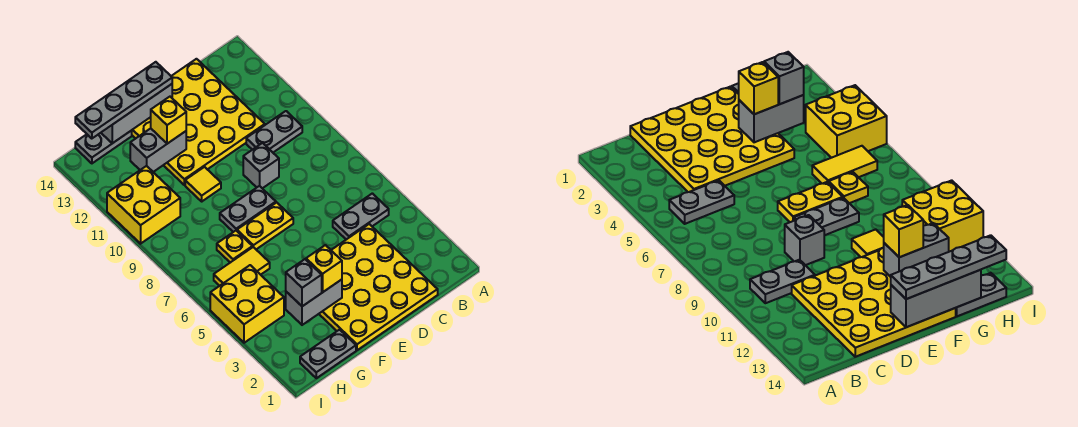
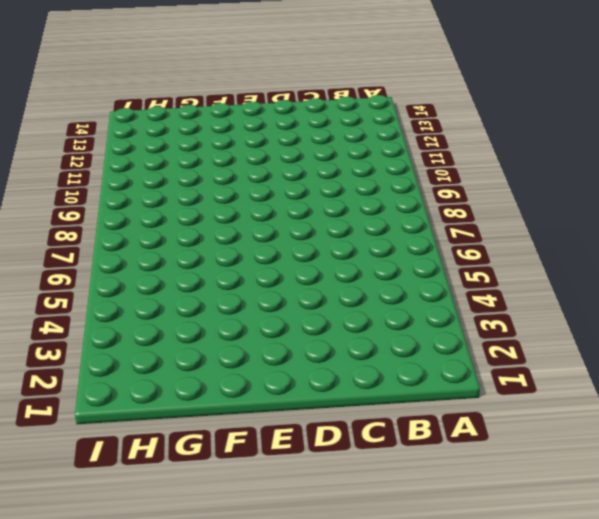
none -> grey plate B5:C5 level 1
none -> grey plate B10:C10 level 1
none -> yellow plate C1:F4 level 1

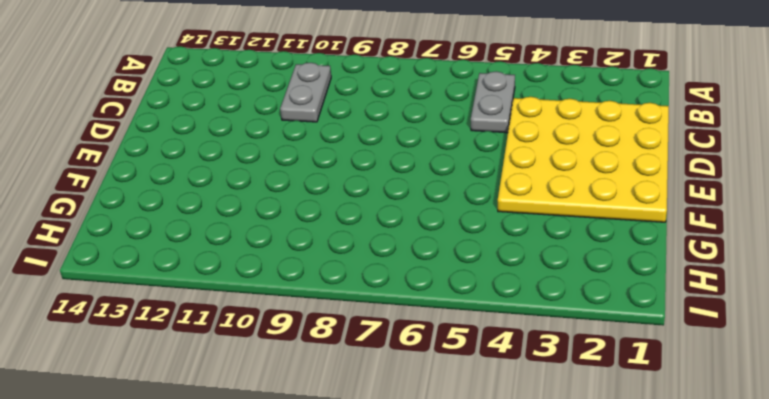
none -> yellow plate C11:F14 level 1
none -> grey brick D9 level 1
none -> yellow plate E7:F7 level 1

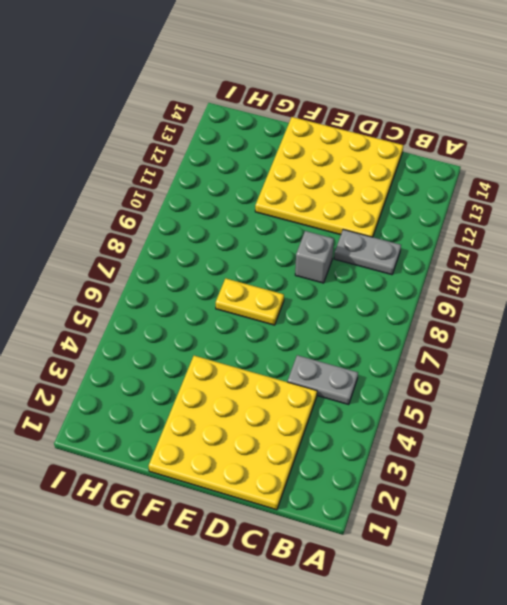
none -> grey plate E8:F8 level 1
none -> yellow tile F10 level 1
none -> grey plate G1:H1 level 1

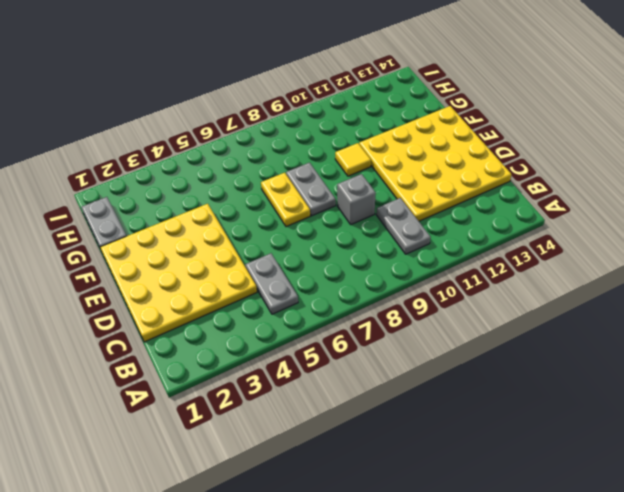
none -> yellow tile G6:H6 level 1
none -> yellow plate G7 level 1
none -> grey plate G14:H14 level 1

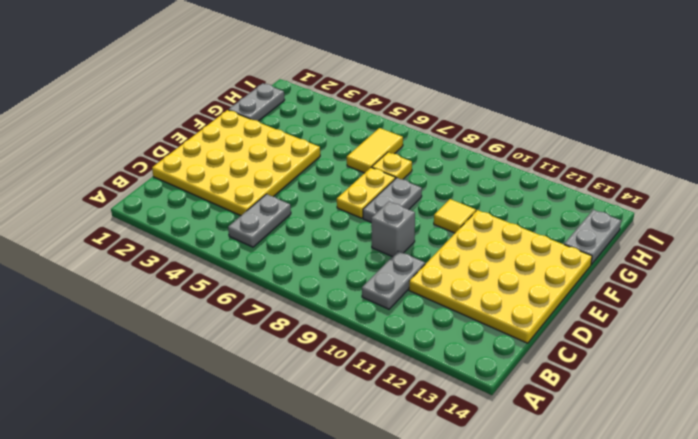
none -> yellow brick H4:I5 level 1
none -> yellow brick H10:I11 level 1
none -> grey brick E14:G14 level 2

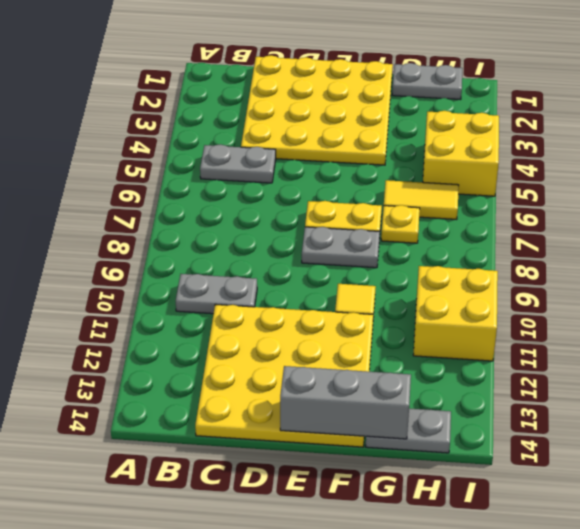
none -> grey brick D9 level 1
none -> grey brick F3:G3 level 2
none -> grey brick F12:G12 level 2

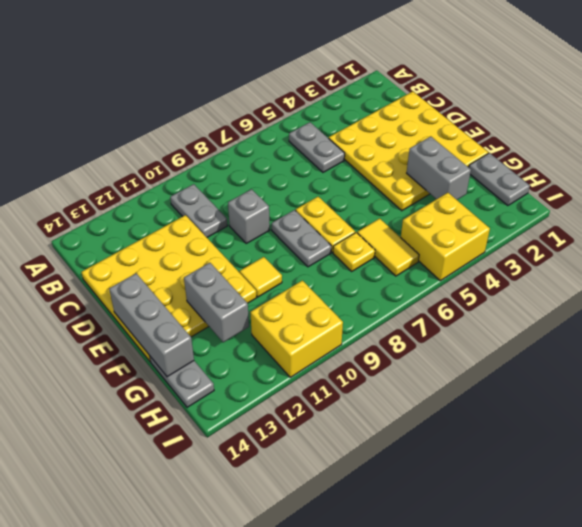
none -> grey plate E14:H14 level 3
none -> yellow brick F3 level 3
none -> yellow brick F12 level 3

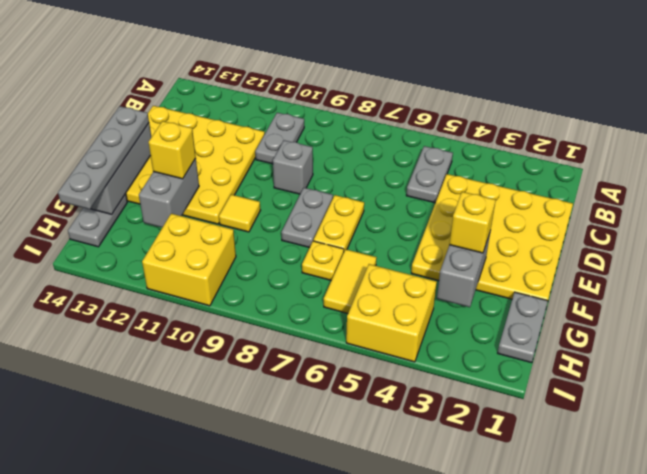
none -> grey brick G3 level 3

